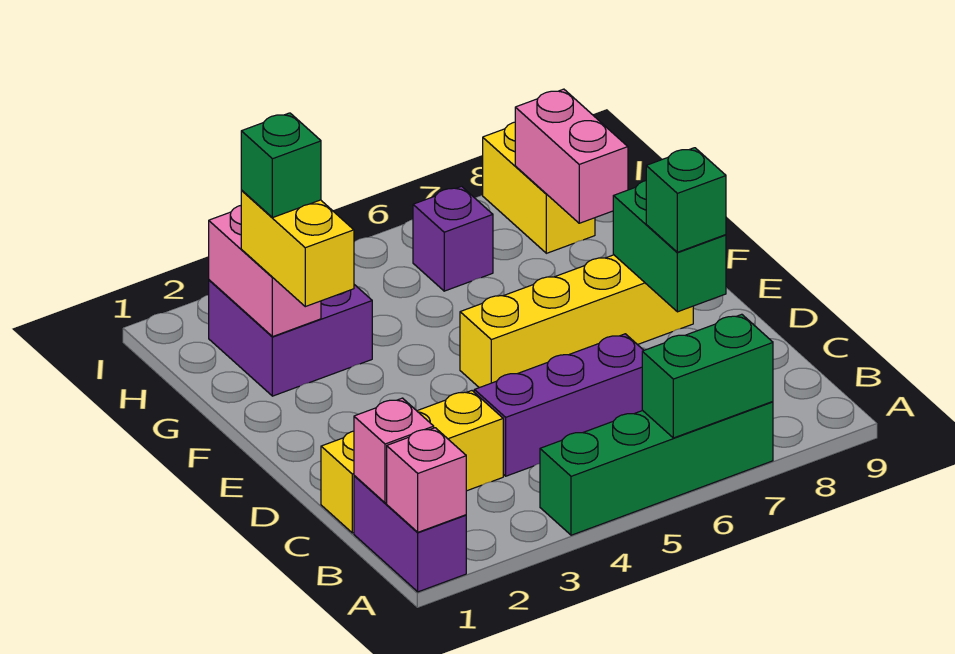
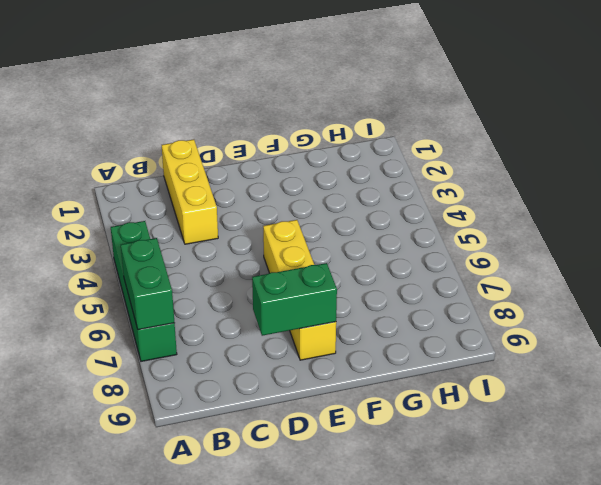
none -> purple brick A1:B1 level 1
none -> purple brick C4:C6 level 1
none -> purple brick G2:H3 level 1

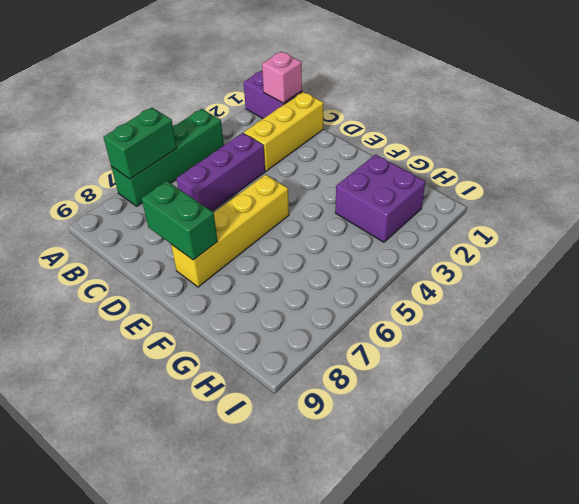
none -> purple brick H6 level 1
none -> yellow brick H8:I8 level 1
none -> pink brick A1 level 2

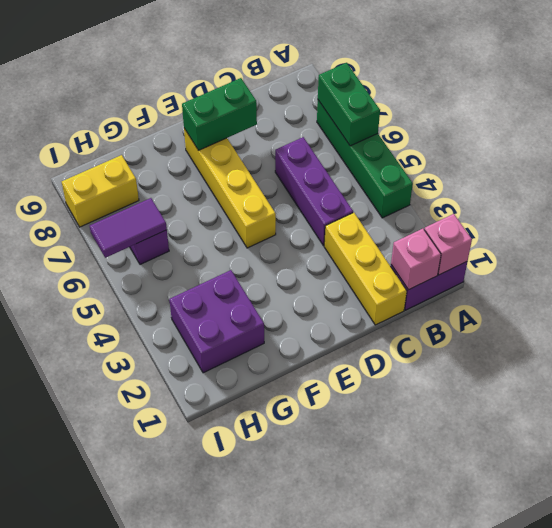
purple tile H6:I6 level 2 -> none
none -> pink brick G2:H2 level 2
none -> pink brick G8:H8 level 2
none -> green brick D8 level 3

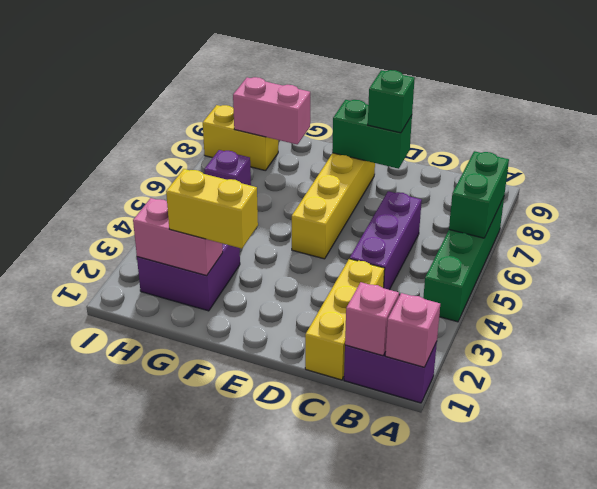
none -> green brick G2 level 4

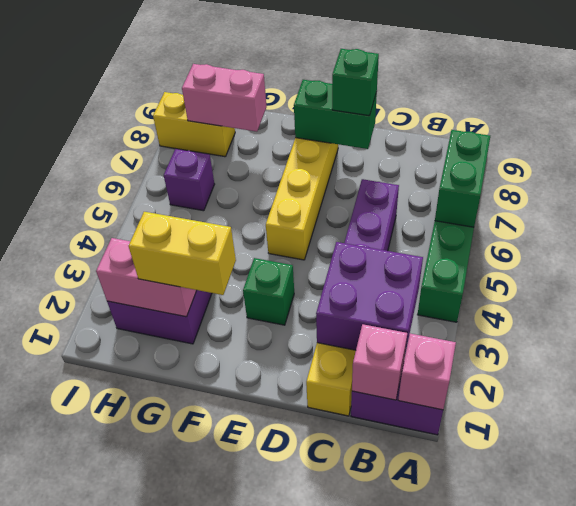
purple brick B2:C3 level 2 -> none
green brick E3 level 1 -> green brick G2 level 4

